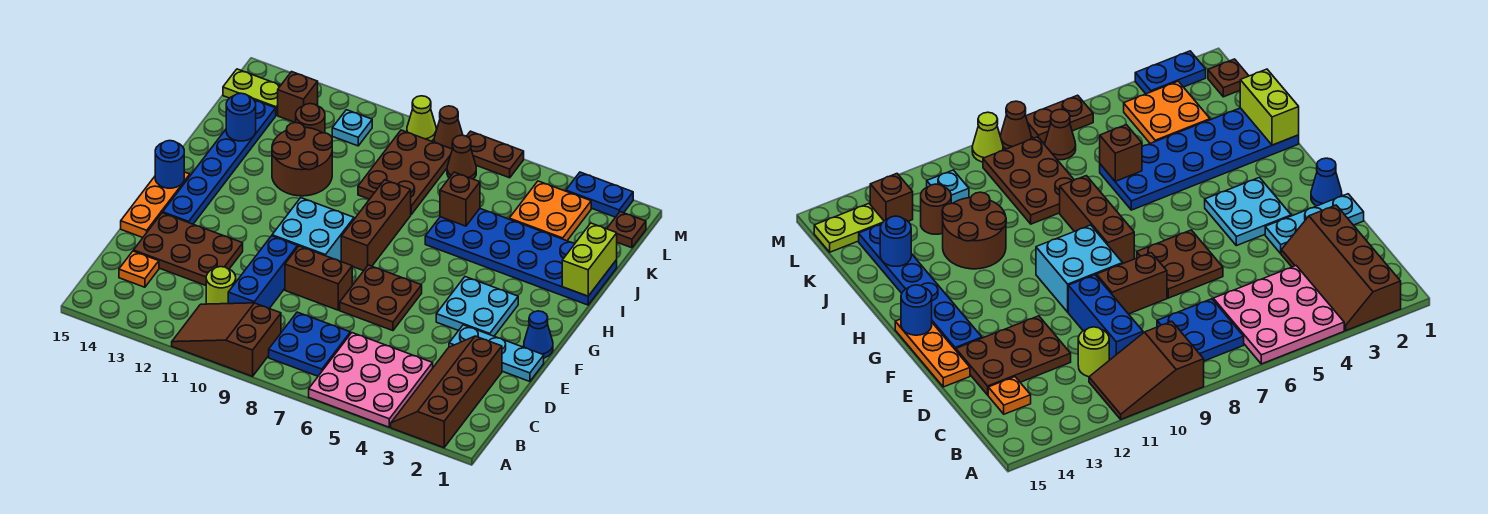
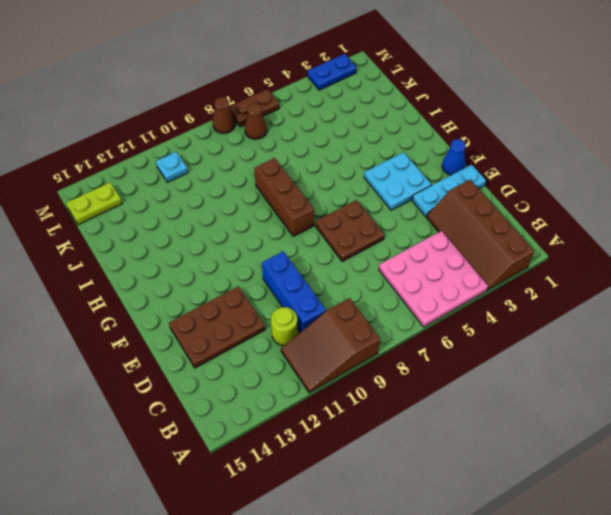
none -> blue plate B7:C8 level 1
none -> orange plate C14 level 1
none -> brown brick E8:E9 level 1
none -> orange plate E15:G15 level 1

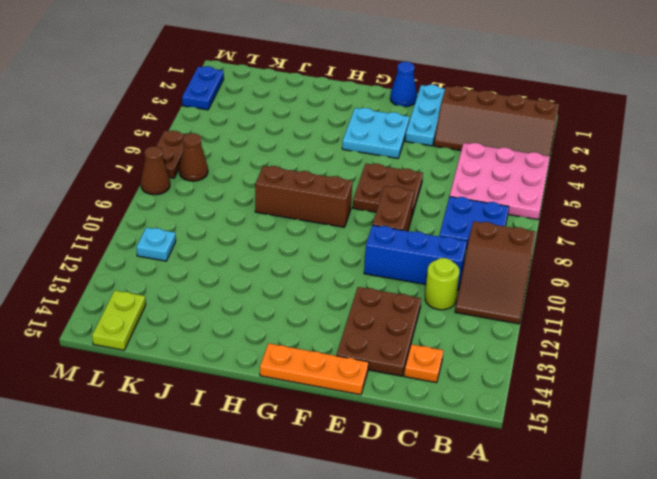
none -> cyan brick F9:G10 level 1
none -> blue plate F14:K14 level 1
none -> blue plate I1:J6 level 1
none -> brown round brick I11:J12 level 1

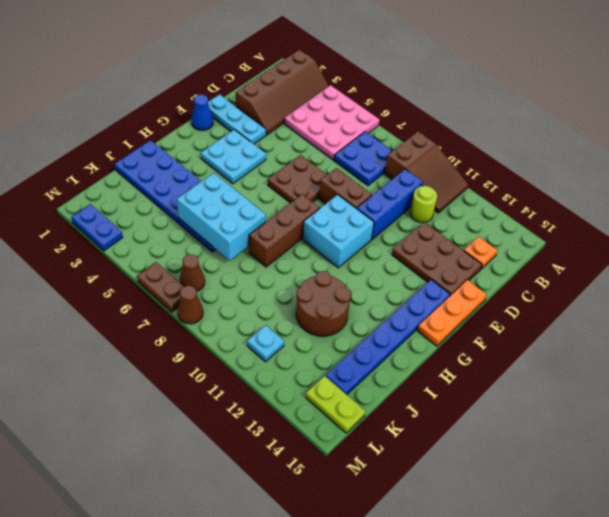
cyan brick I5:J7 level 2 -> brown brick J6 level 2
none -> brown plate J8:L9 level 1
none -> orange plate K3:L4 level 1
none -> brown round brick K12 level 1
none -> brown plate L1 level 1

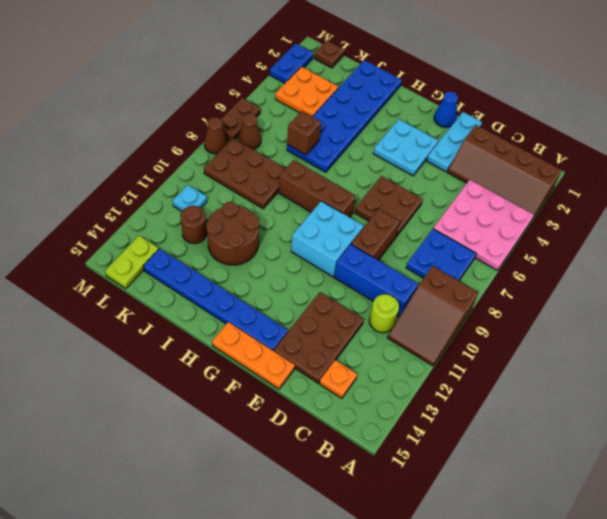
none -> brown brick L13 level 1
none -> lime cone M9 level 1
none -> blue round brick G15 level 2
none -> lime brick I1:J1 level 2

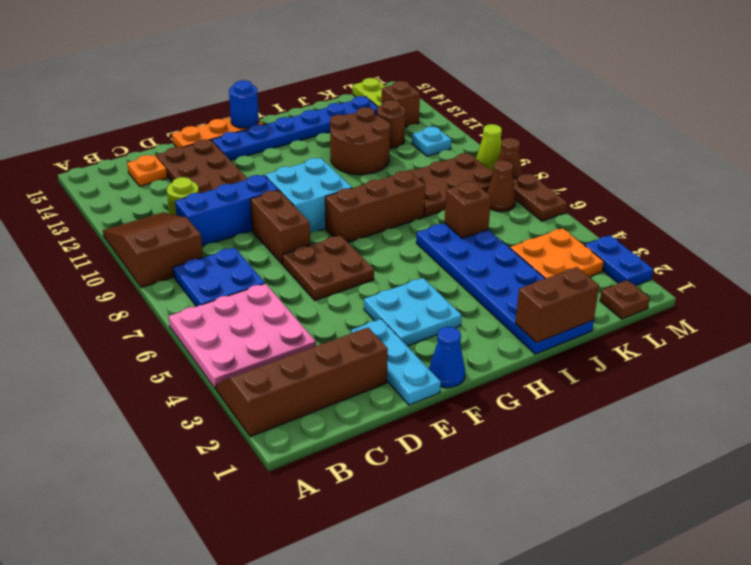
brown brick I1:J1 level 2 -> lime brick I1:J1 level 2
none -> blue round brick J14 level 2

